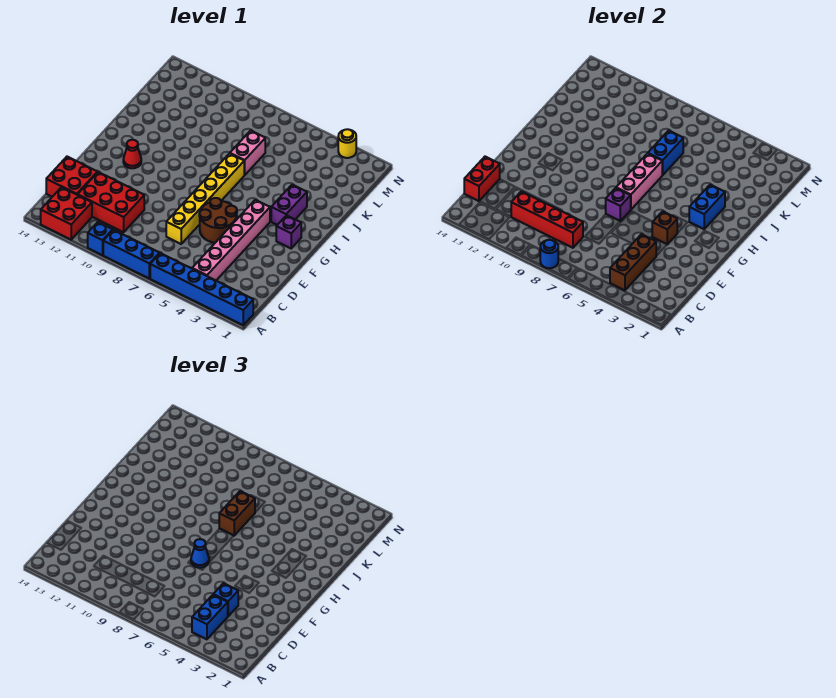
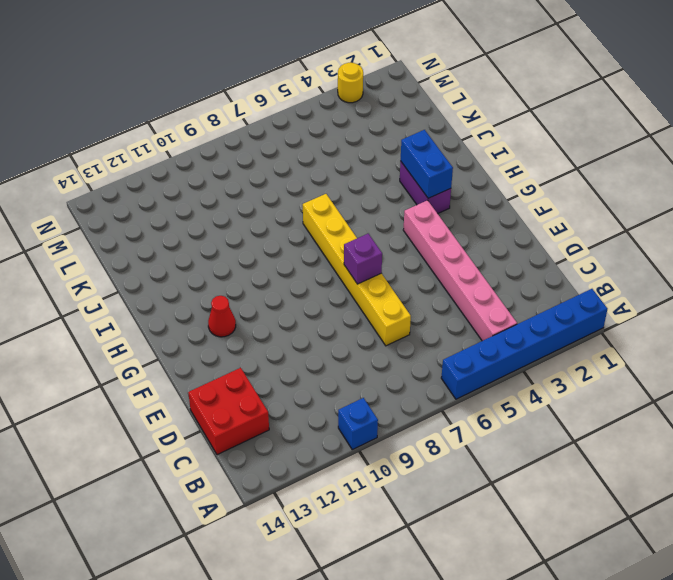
none -> blue brick A7:A9 level 1
none -> red brick A12:B13 level 1
none -> red brick C10:D12 level 1

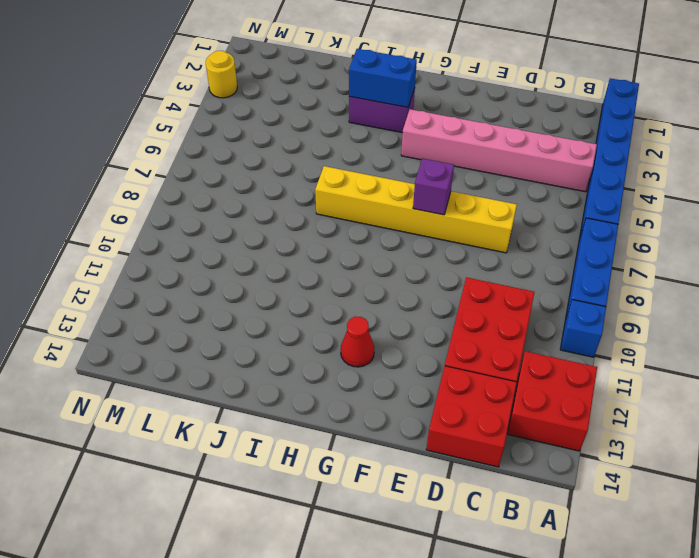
none -> brown round brick E5:F6 level 1
none -> purple brick G2 level 1
none -> pink brick J7:K7 level 1

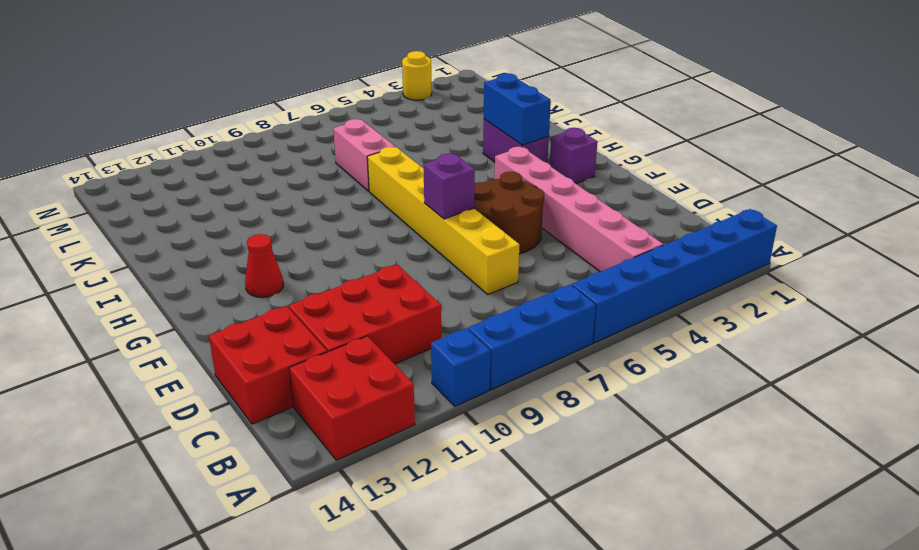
none -> blue round brick A8 level 2
none -> brown brick B4:D4 level 2
none -> red brick C8:C11 level 2

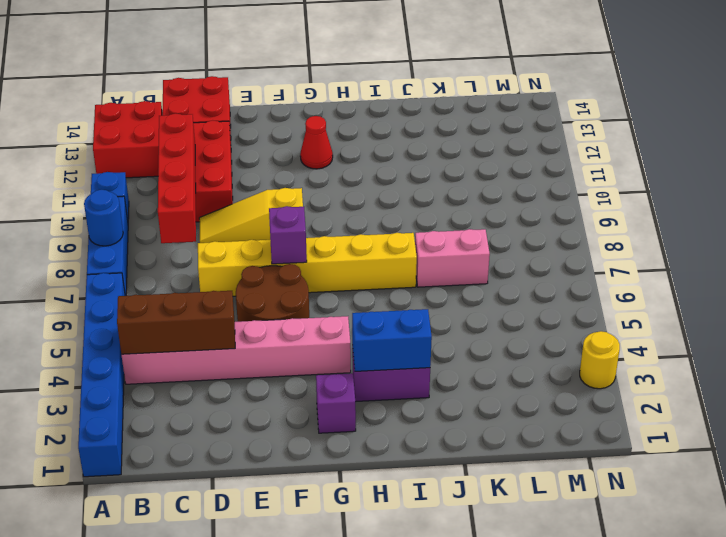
yellow slope D9:F9 level 1 top F -> none
none -> red brick C14:D14 level 2
none -> brown brick F4 level 2
none -> pink brick G7:I7 level 2

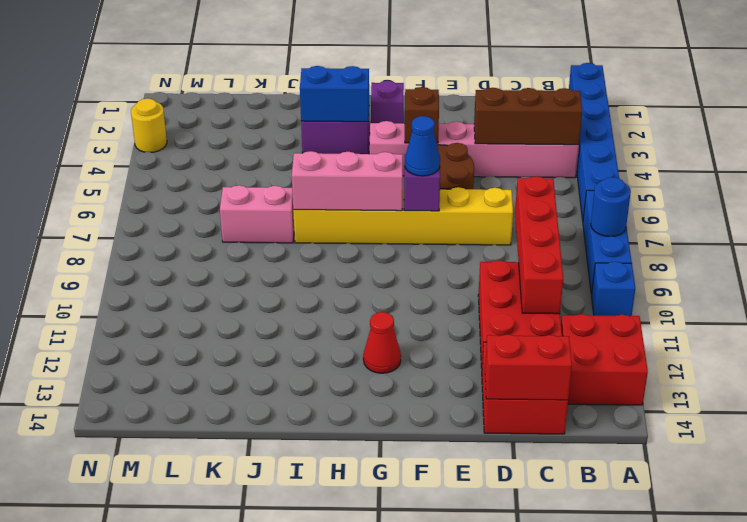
none -> blue brick J7:K7 level 2
none -> blue brick B4:C4 level 3
none -> blue brick D4 level 3

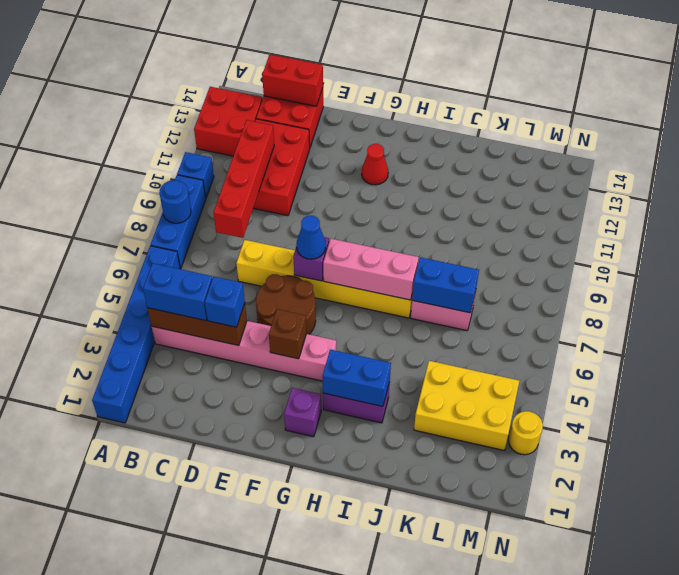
yellow brick K3:M4 level 1 -> none
none -> brown brick I7:J7 level 3

